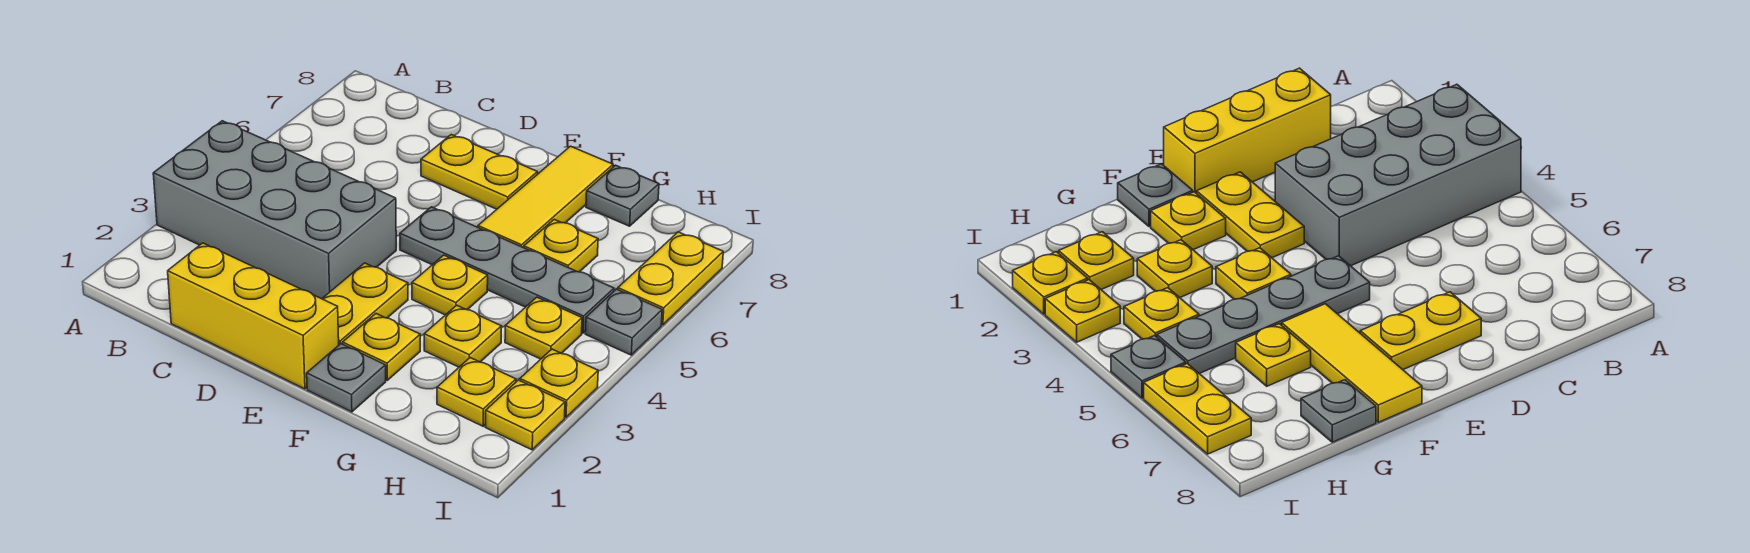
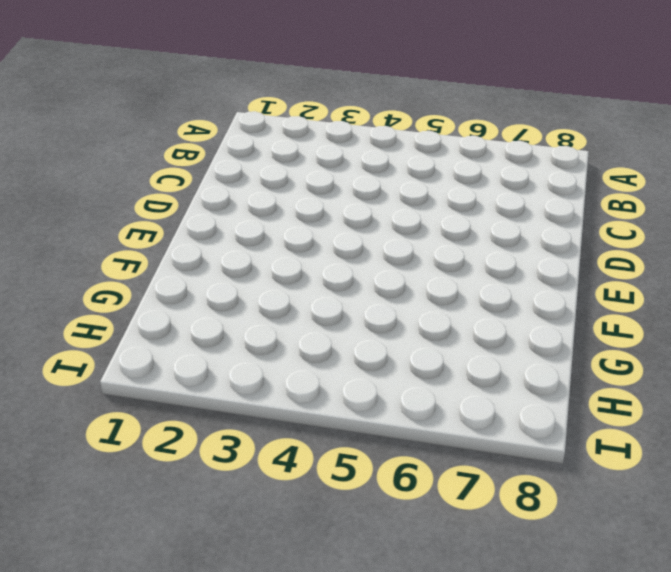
none -> grey brick A3:D4 level 1
none -> yellow brick C1:E1 level 1
none -> yellow plate D7:E7 level 1

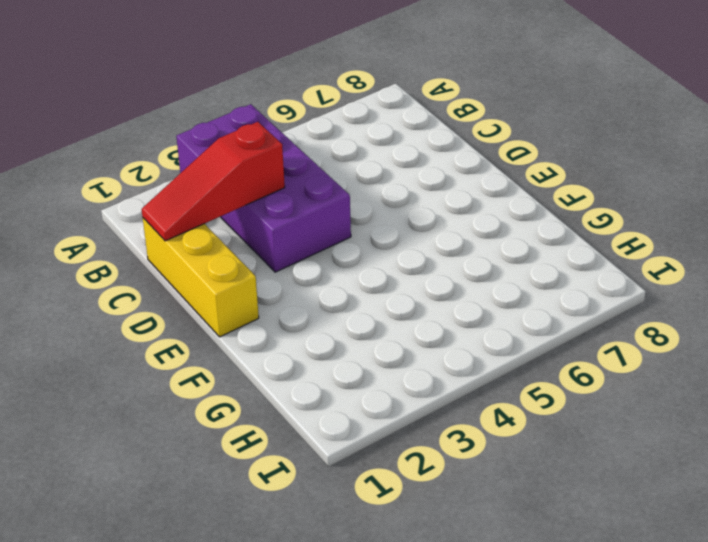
purple brick A3:D4 level 1 -> grey brick A3:D4 level 1
red slope C1:C3 level 2 top 3 -> none
none -> yellow plate D7:E7 level 1
none -> yellow plate E2:E3 level 1
none -> grey plate E5:H5 level 1

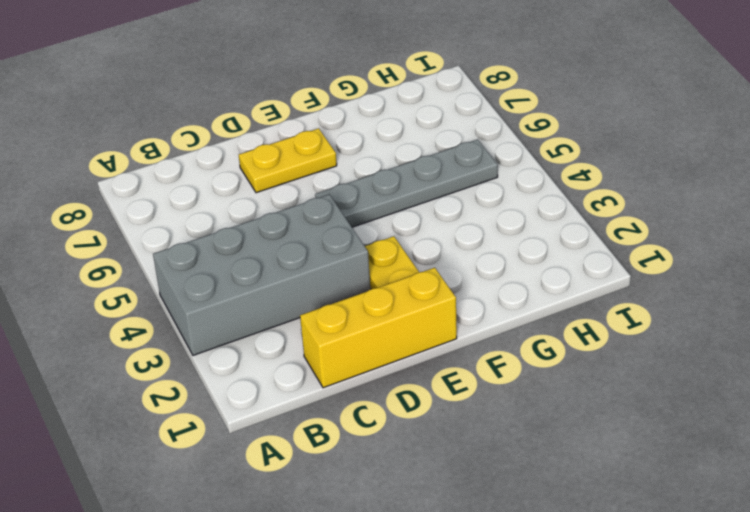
none -> grey plate F1 level 1
none -> yellow plate F2 level 1
none -> yellow plate F4 level 1

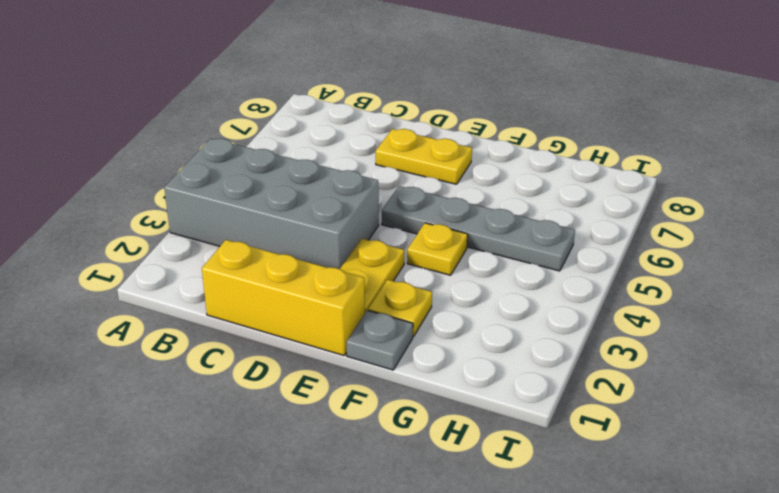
none -> yellow tile F6:F8 level 1
none -> yellow plate G3 level 1
none -> yellow plate G6 level 1

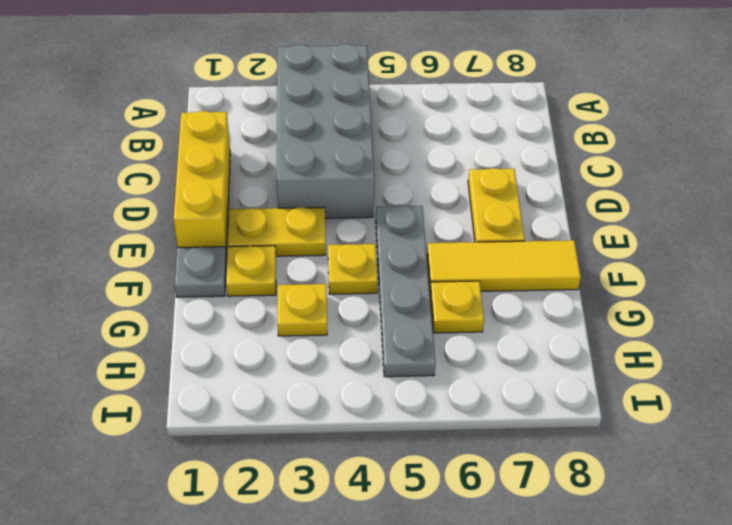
none -> grey plate G8 level 1
none -> yellow plate H2 level 1
none -> yellow plate H4 level 1

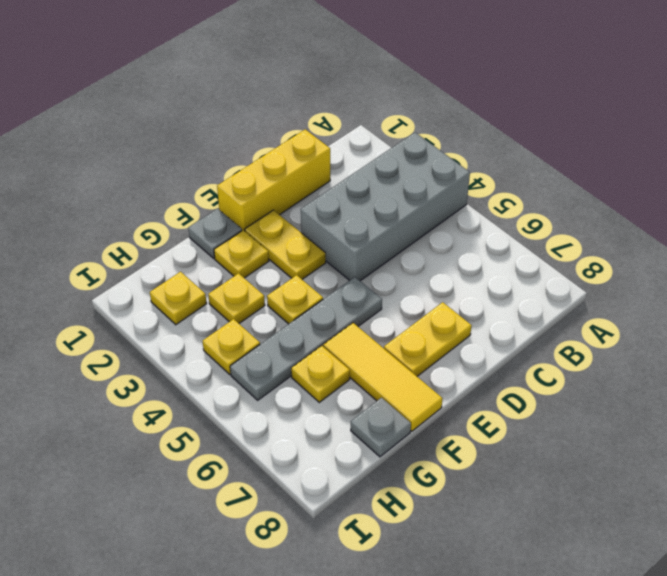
none -> yellow plate I2 level 1
none -> yellow plate I3 level 1
none -> grey plate I5 level 1

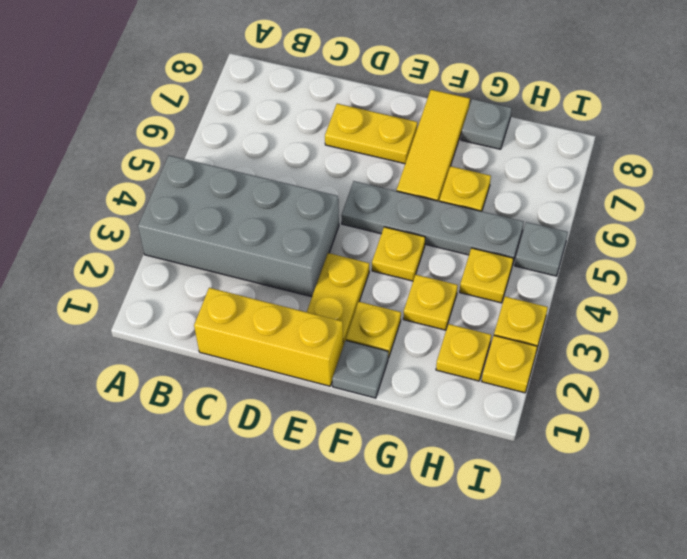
none -> yellow plate I6:I7 level 1

